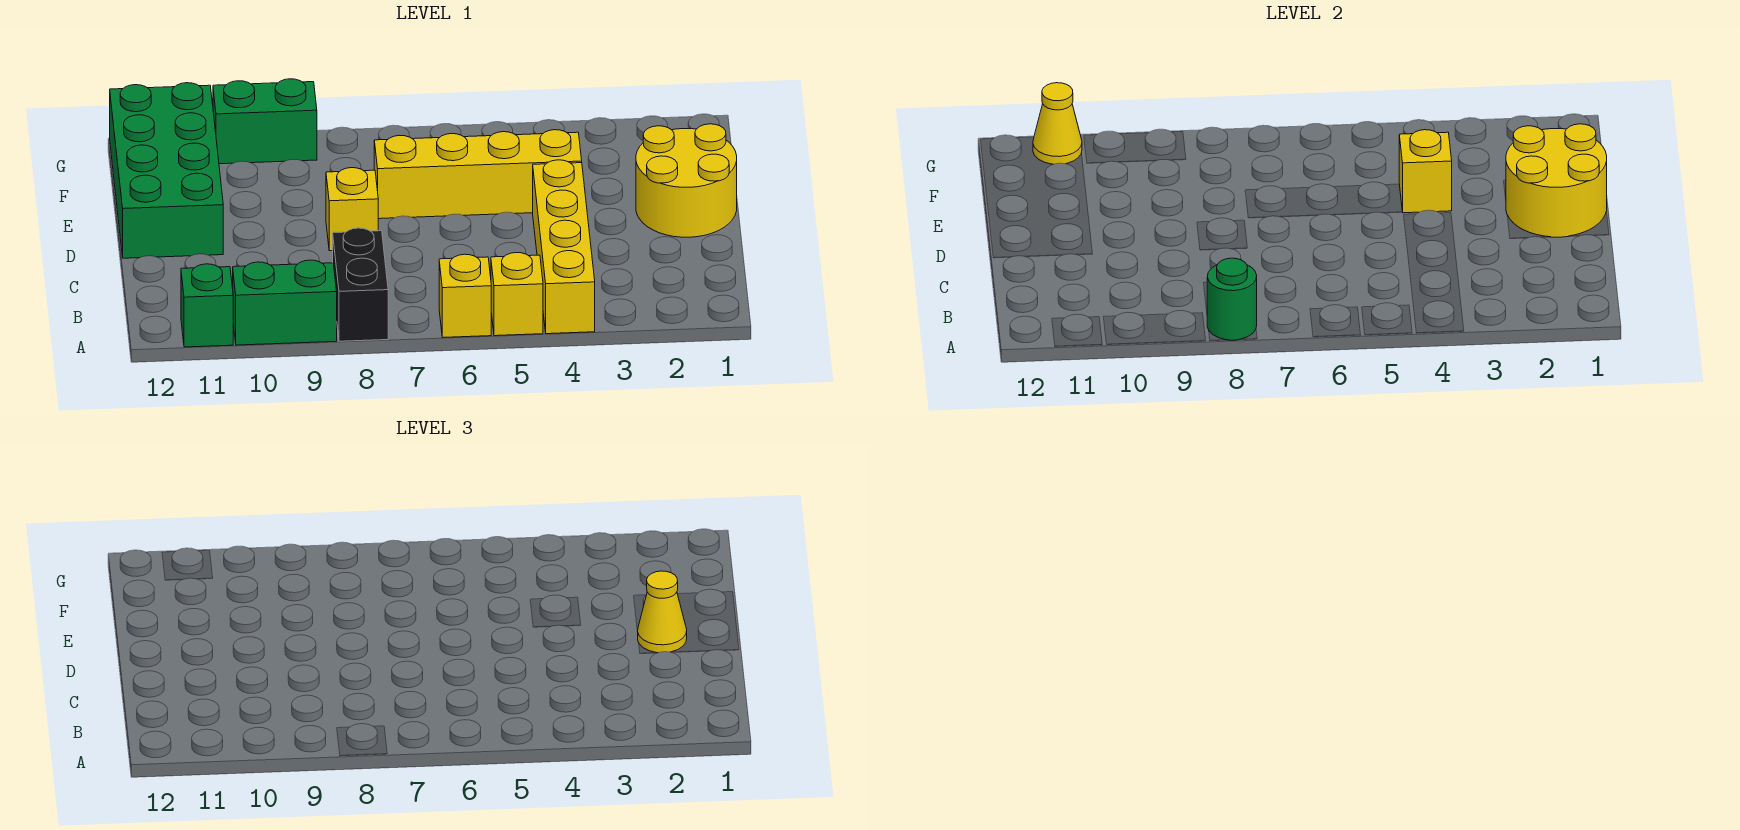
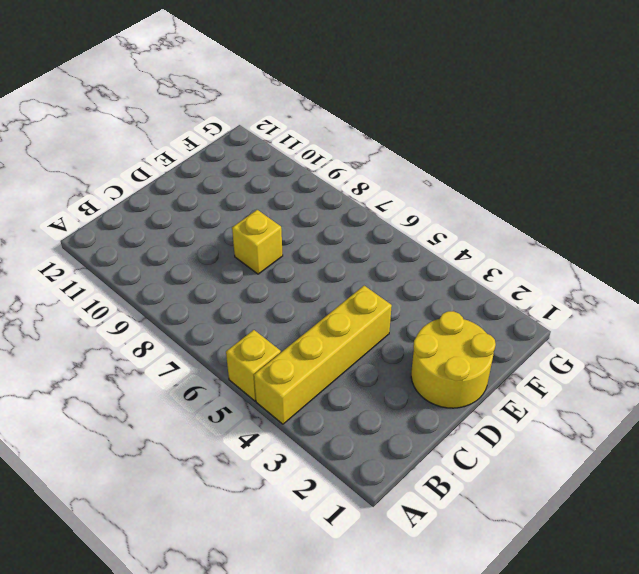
none -> yellow brick A6 level 1
none -> black brick A8:B8 level 1
none -> green brick A9:A10 level 1

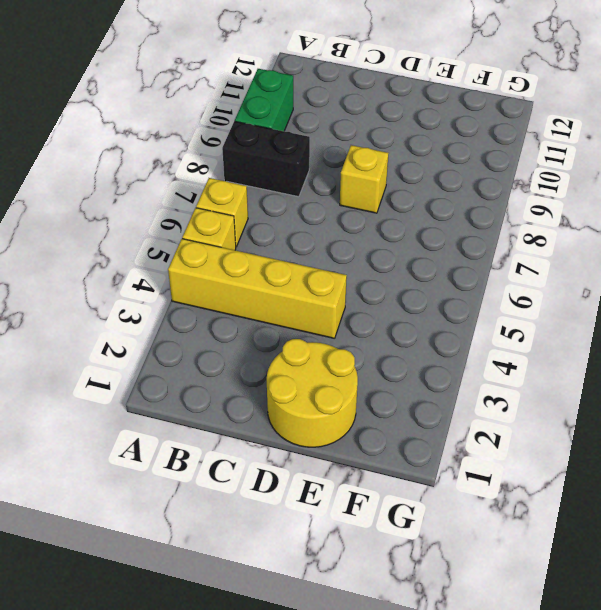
none -> green brick A11 level 1
none -> green brick D11:G12 level 1
none -> yellow brick E4:E7 level 1

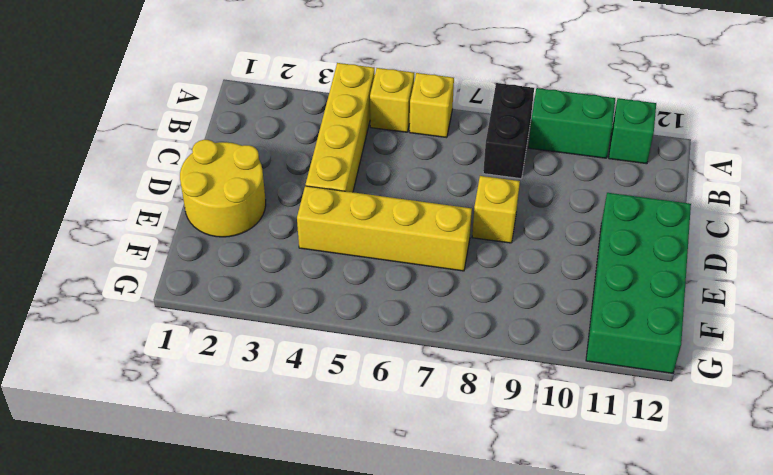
none -> green brick G9:G10 level 1
none -> green round brick A8 level 2
none -> yellow round brick D1:E2 level 2

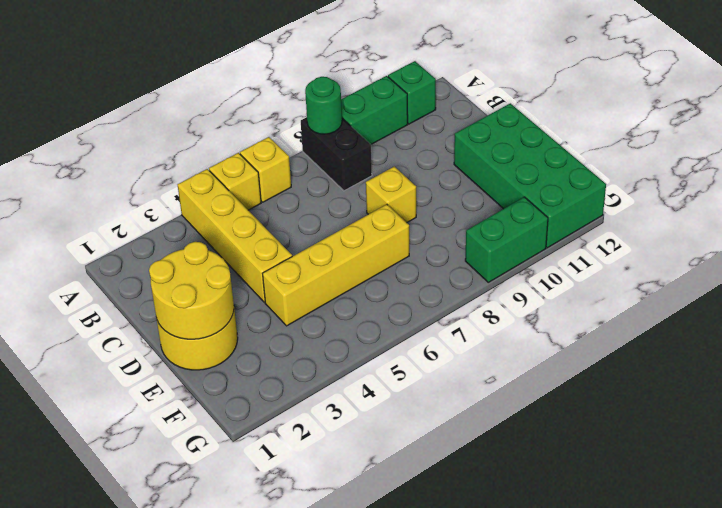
none -> yellow brick E4 level 2
none -> yellow cone G11 level 2
none -> yellow cone D2 level 3

